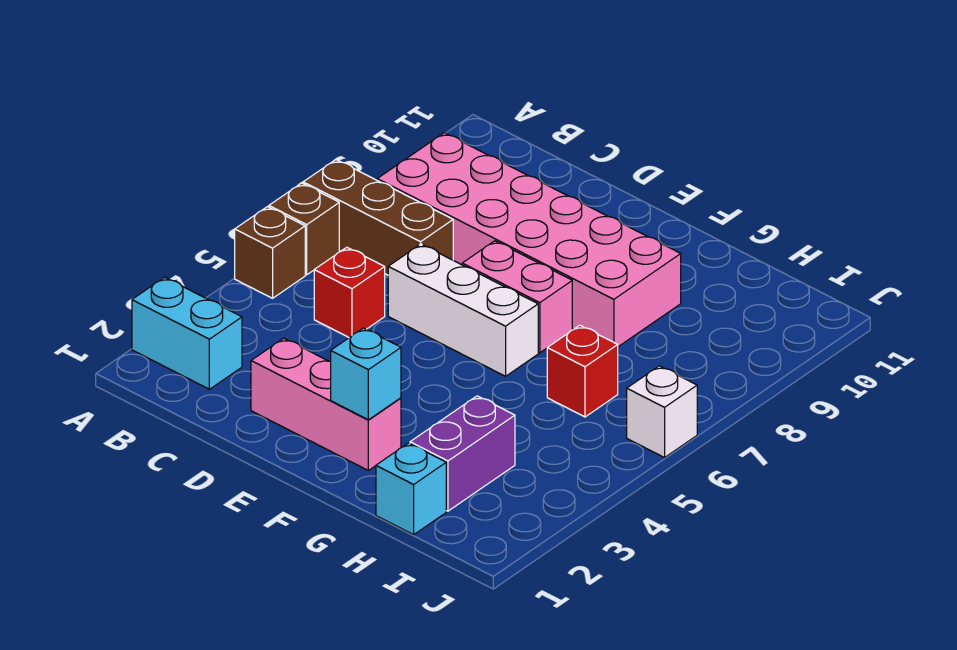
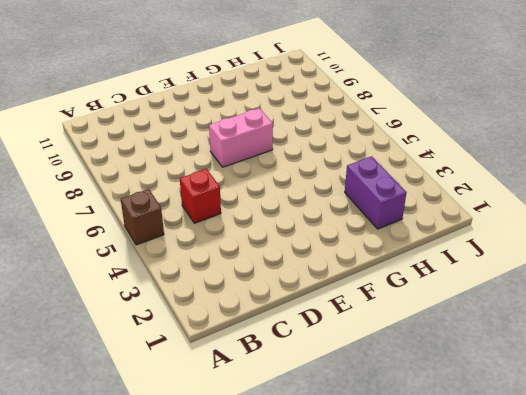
none -> cyan brick A2:B2 level 1
none -> brown brick A6 level 1
none -> brown brick A7:C7 level 1

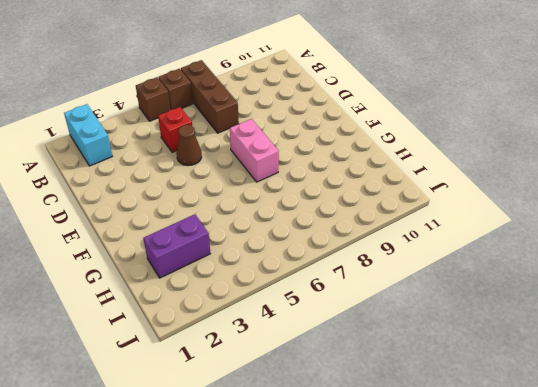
brown cone D5 level 1 -> none
none -> pink brick B8:G9 level 1
none -> pink brick D2:F2 level 1
none -> white brick D6:F6 level 1

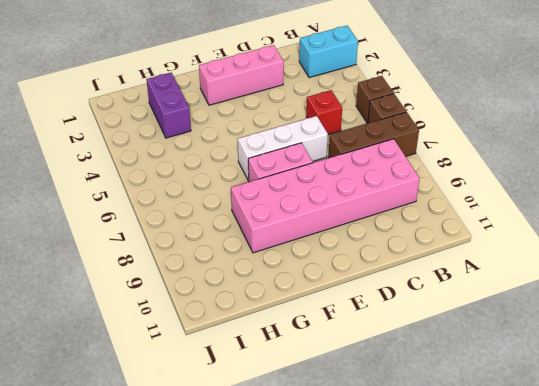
none -> cyan brick H1 level 1
none -> red brick H6 level 1
none -> white brick J6 level 1

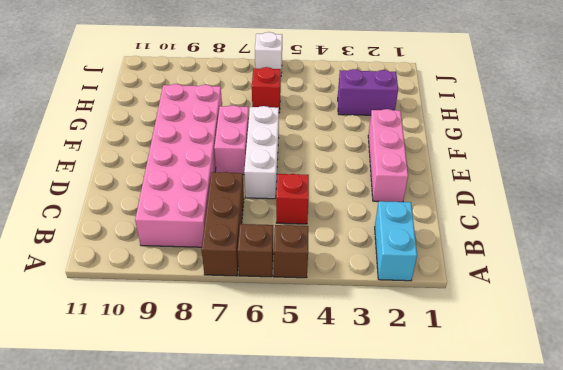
none -> cyan brick H1 level 1
none -> cyan brick F2 level 2

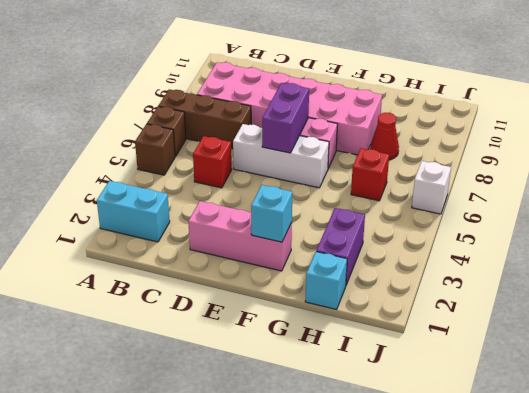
purple brick E6:E7 level 2 -> none
red cone H8 level 1 -> none

